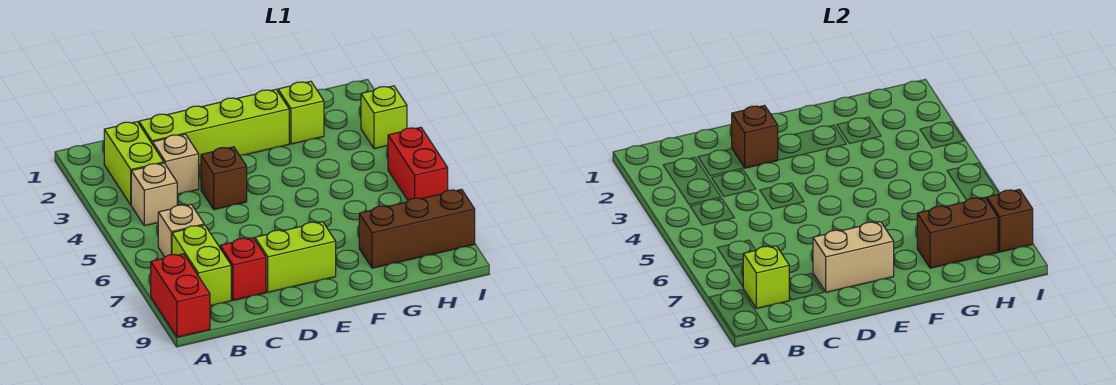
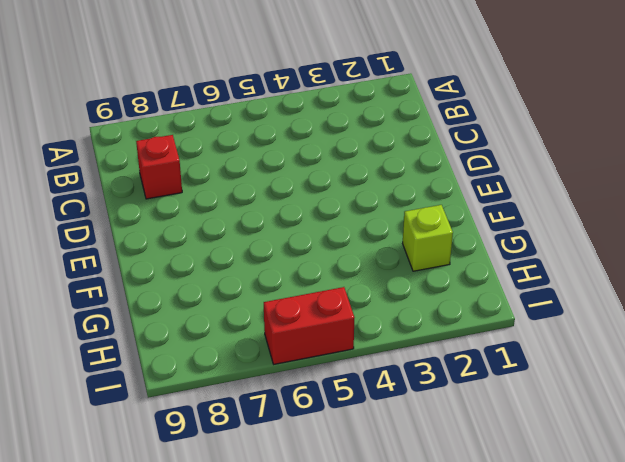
none -> red brick A8:A9 level 1
none -> lime brick B2:B3 level 1
none -> tan brick B4 level 1

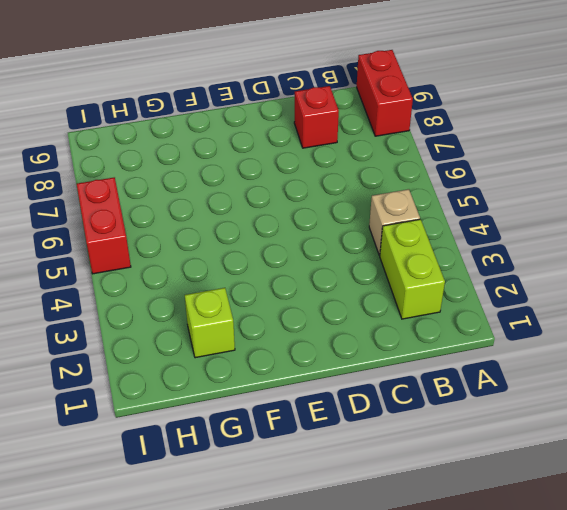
none -> tan brick B6 level 1
none -> lime brick B7:B8 level 1
none -> lime brick C2:F2 level 1

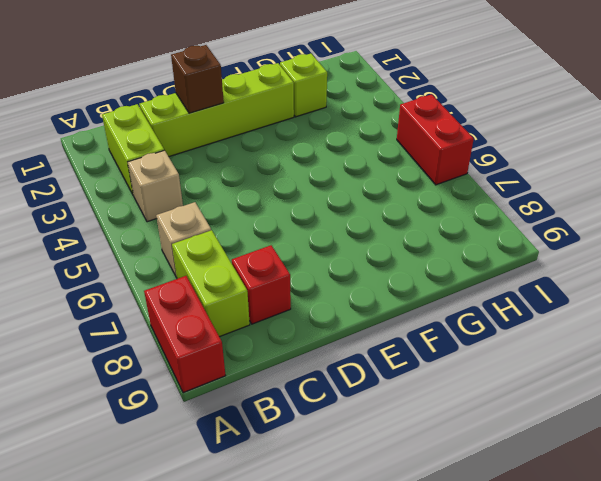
none -> tan brick C3 level 1
none -> brown brick D4 level 1
none -> lime brick D8:E8 level 1

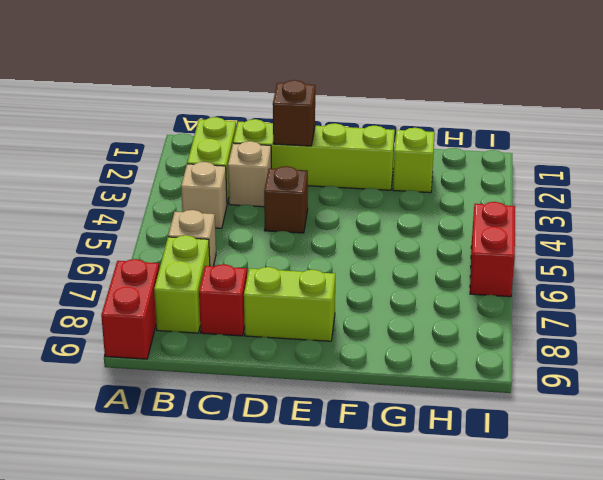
none -> brown brick G8:I8 level 1
none -> lime brick I3 level 1
none -> lime brick B8 level 2

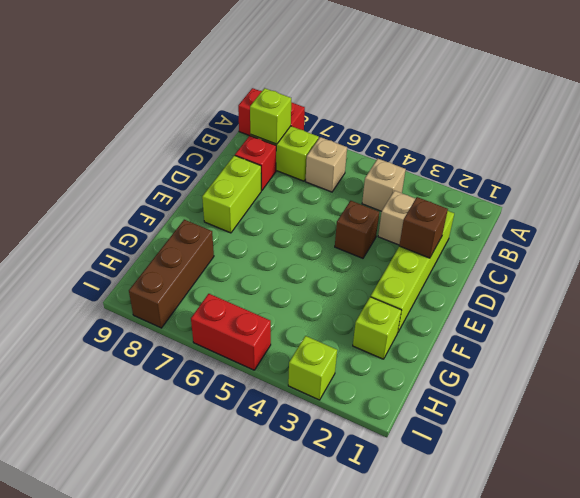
none -> lime brick B2:B3 level 1
none -> tan brick D8:E8 level 2
none -> brown brick G8:H8 level 2

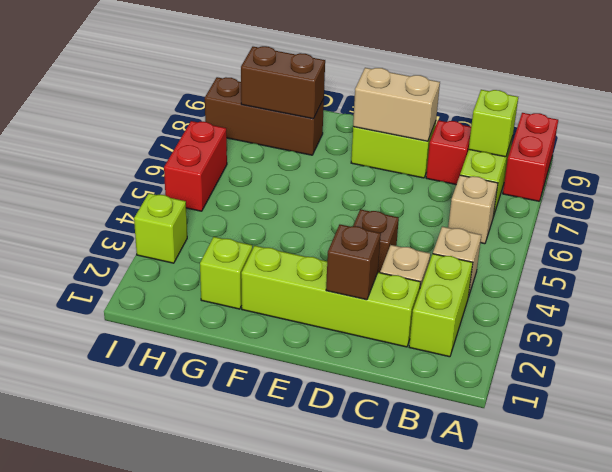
none -> brown brick I8 level 2

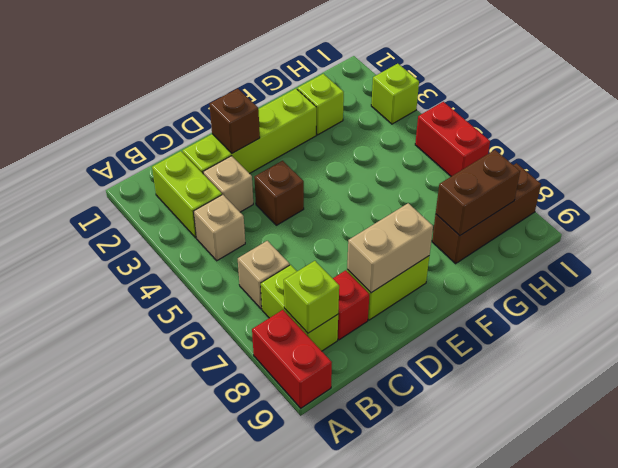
none -> brown brick I8 level 2

